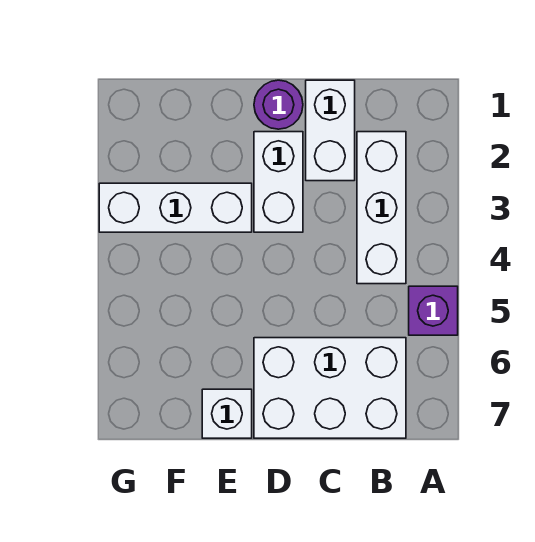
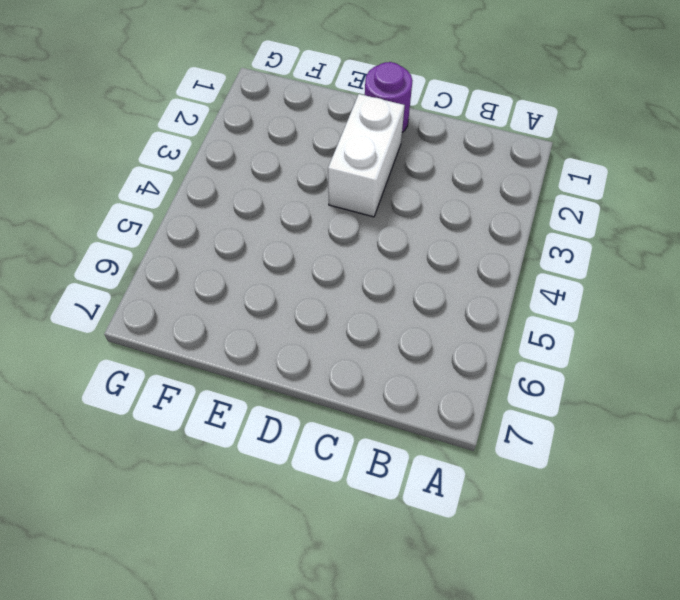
none -> purple brick A5 level 1
none -> white brick B2:B4 level 1

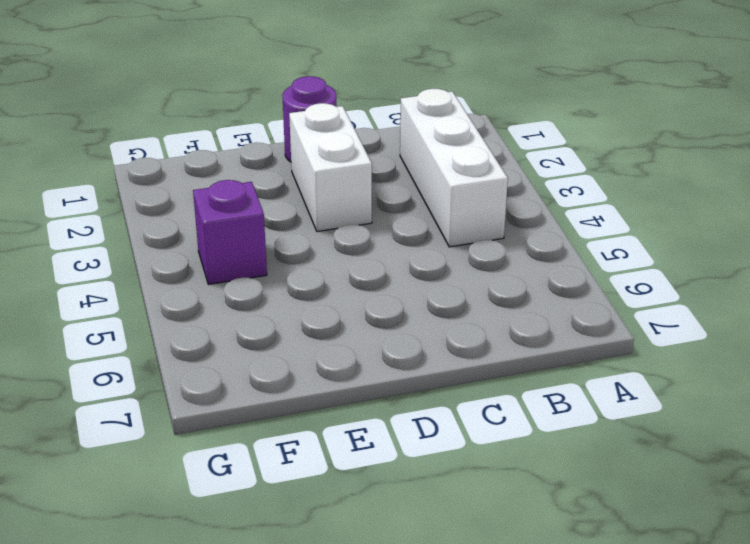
purple brick F4 level 1 -> purple brick A5 level 1
none -> white brick B6:D7 level 1
none -> white brick C1:C2 level 1

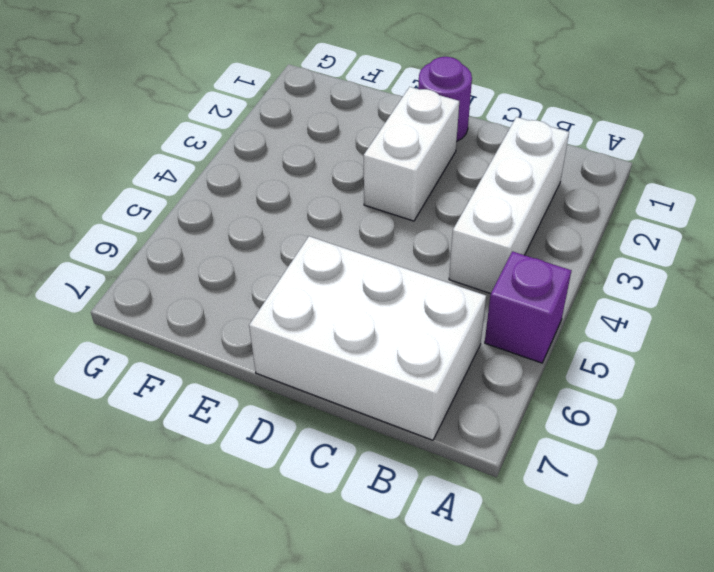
none -> white brick C1:C2 level 1
none -> white brick E3:G3 level 1

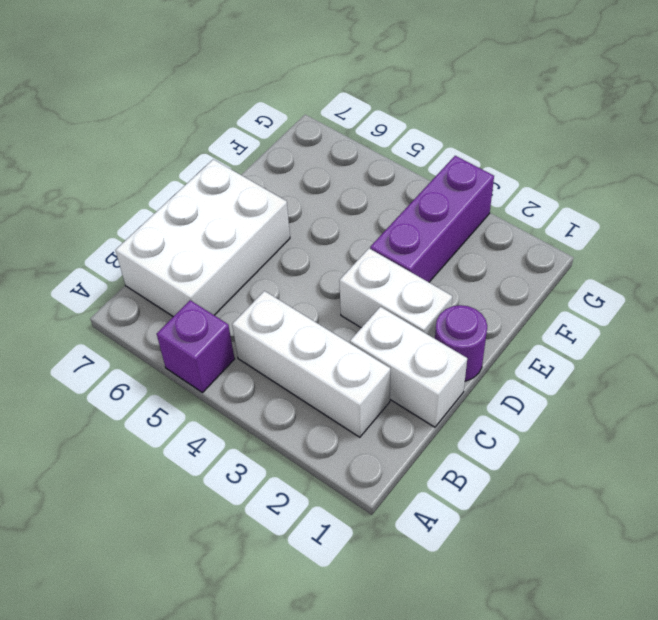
purple brick E3:G3 level 1 -> white brick E3:G3 level 1
none -> white brick E7 level 1

